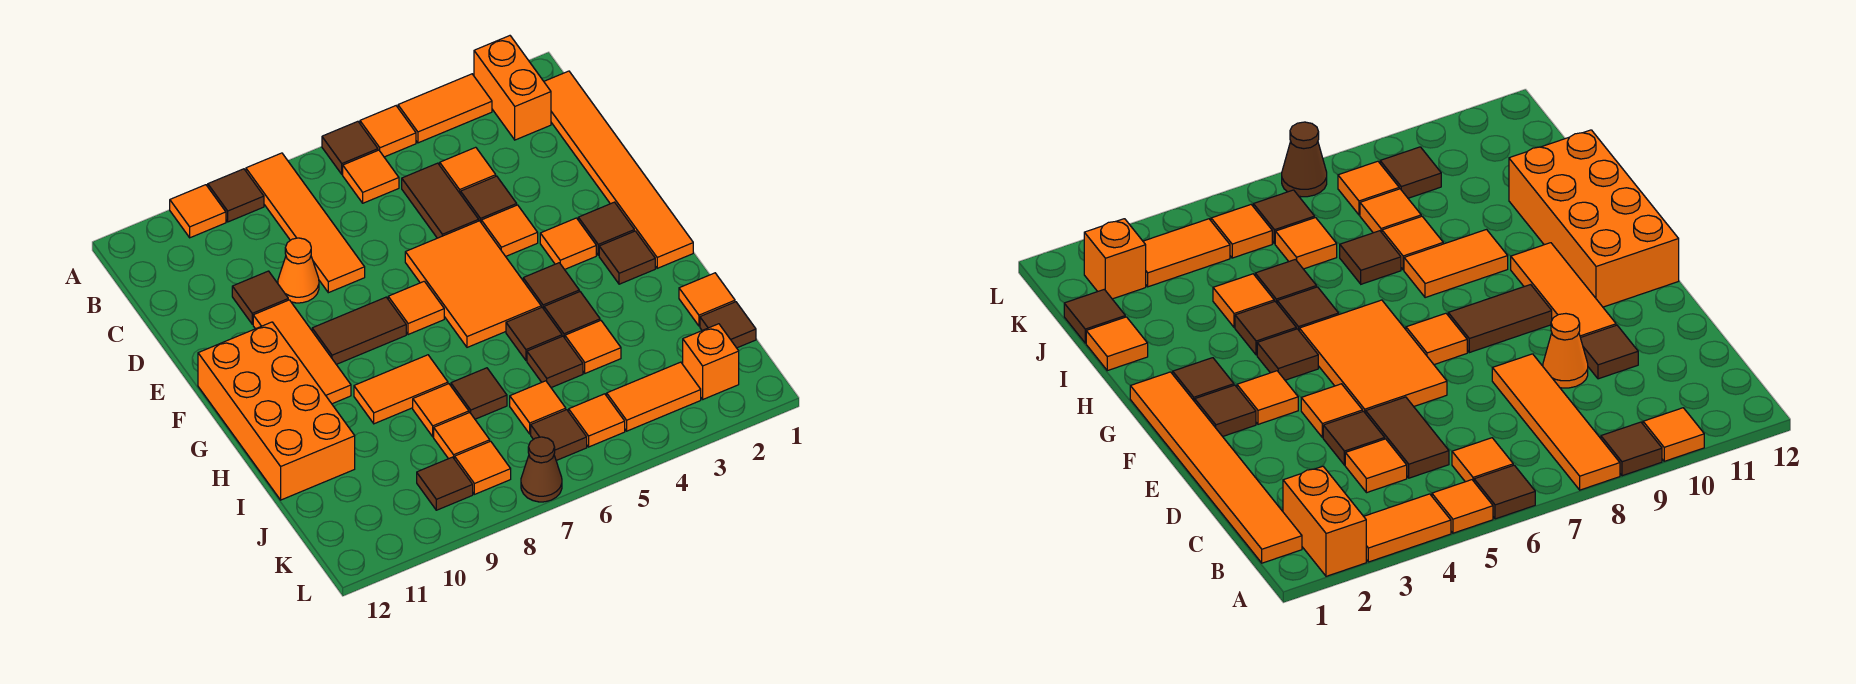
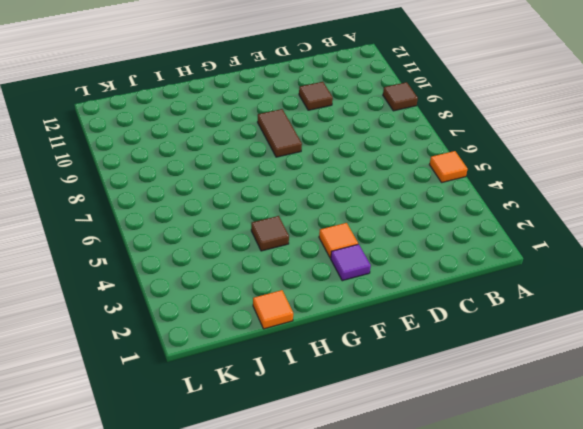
purple tile F2 level 1 -> brown tile F2 level 1
none -> orange brick A2:B2 level 1
none -> orange tile A3:A4 level 1
none -> brown tile A6 level 1
none -> orange tile A8:D8 level 1

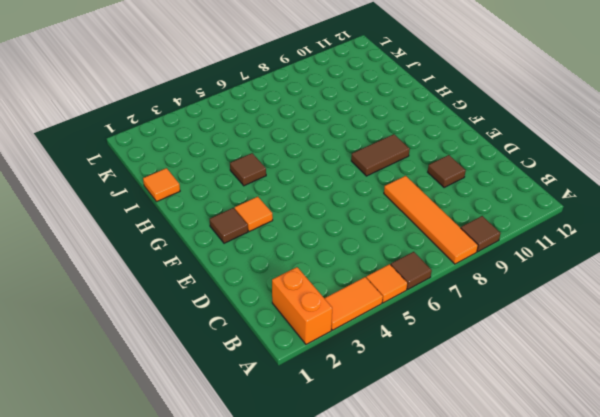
none -> orange tile A10 level 1
none -> orange tile B1:G1 level 1
none -> orange tile B6 level 1
none -> orange tile C4 level 1

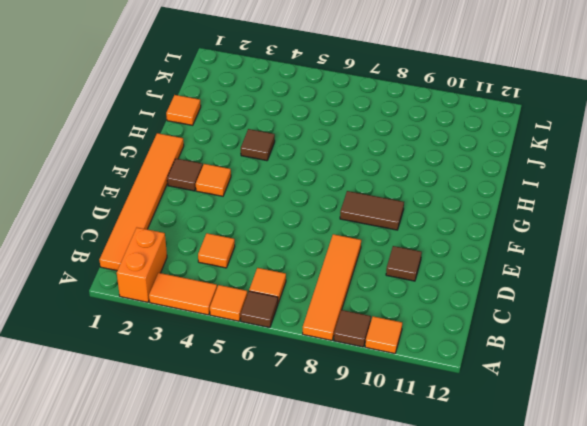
none -> brown tile C5:D5 level 1
none -> brown tile D4 level 1
none -> orange cone D9 level 1
none -> orange tile E4 level 1

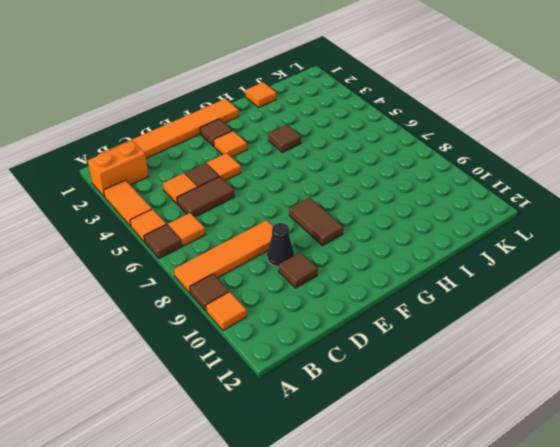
black cone D9 level 1 -> orange cone D9 level 1
none -> orange tile E5:G6 level 1
none -> orange tile E10:G10 level 1
none -> orange tile F7 level 1
none -> orange brick F11:I12 level 1

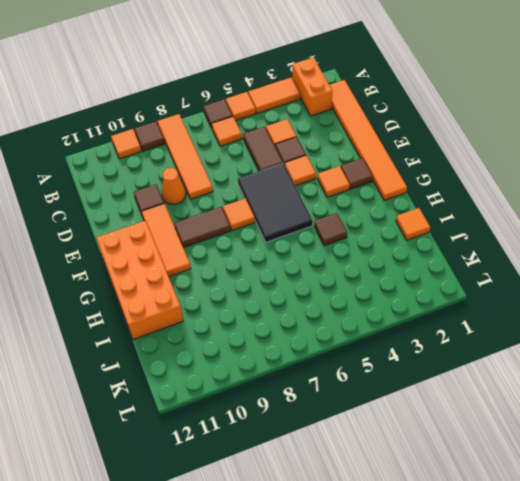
black tile E5:G6 level 1 -> orange tile E5:G6 level 1
none -> brown tile G2 level 1
none -> brown tile G4 level 1
none -> brown tile H5 level 1
none -> orange tile H8:H9 level 1

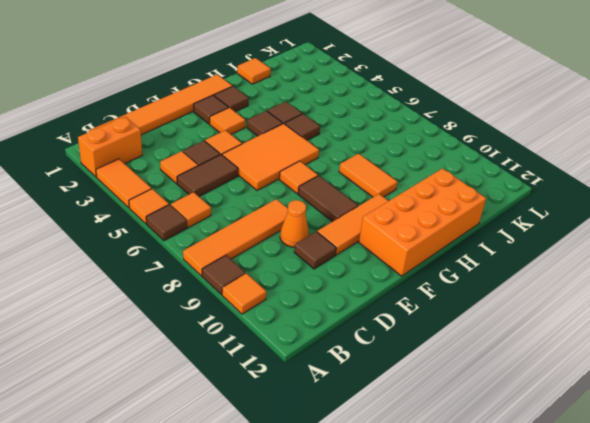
none -> orange tile I4 level 1
none -> brown tile I5 level 1
none -> brown tile I7 level 1
none -> orange tile I8 level 1

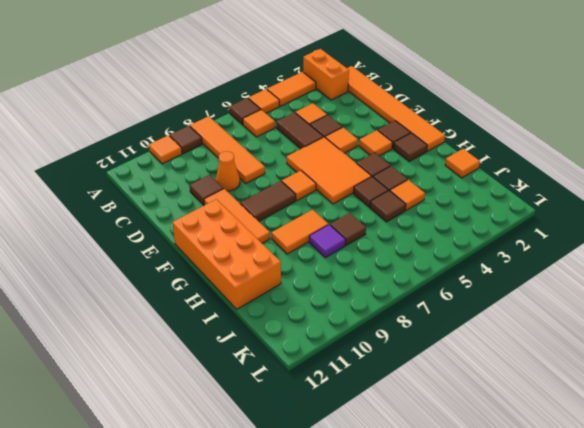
purple tile I8 level 1 -> orange tile I8 level 1
none -> brown tile J1 level 1
none -> orange tile J6 level 1
none -> orange tile J8 level 1
none -> orange brick K2 level 1

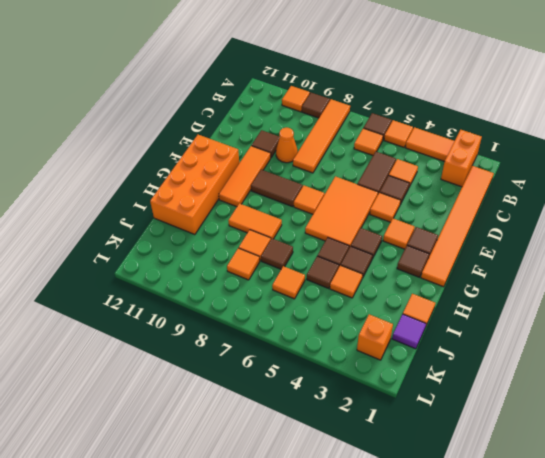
purple tile J1 level 1 -> brown tile J1 level 1
none -> orange tile K3:K4 level 1
none -> orange tile K5 level 1
none -> brown tile K6 level 1
none -> orange tile K8 level 1

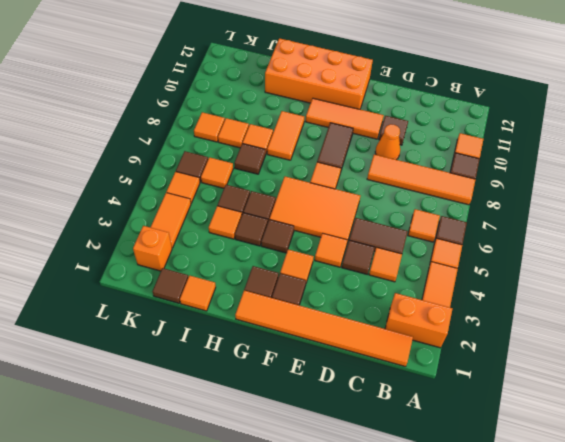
none -> brown tile K9 level 1
none -> brown cone L7 level 1

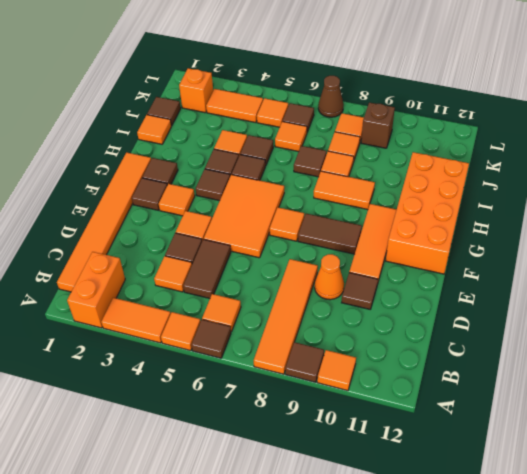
brown brick K9 level 1 -> brown tile K9 level 1

